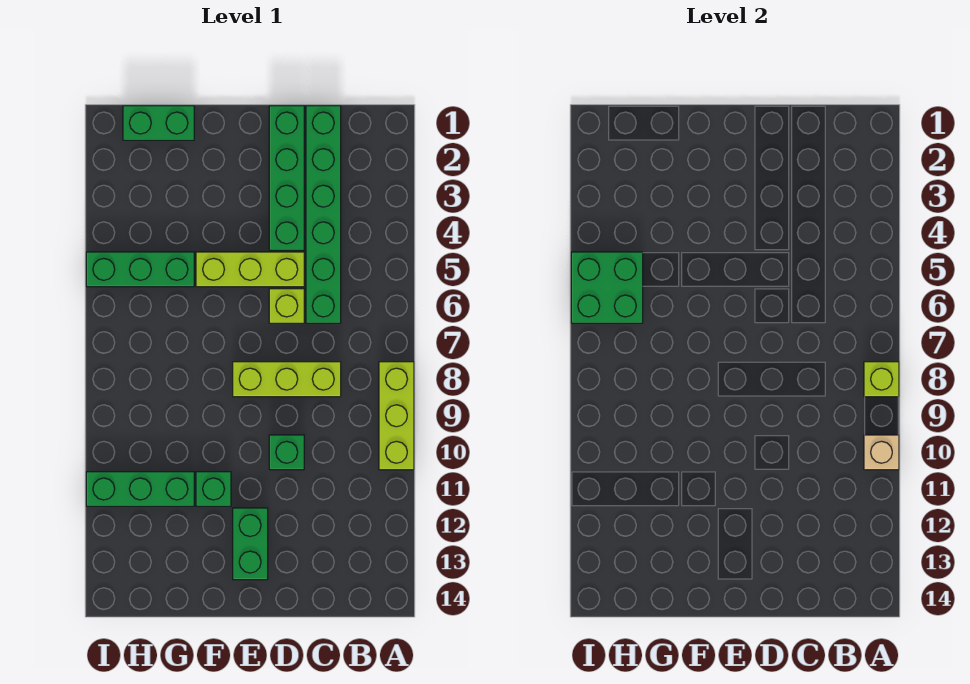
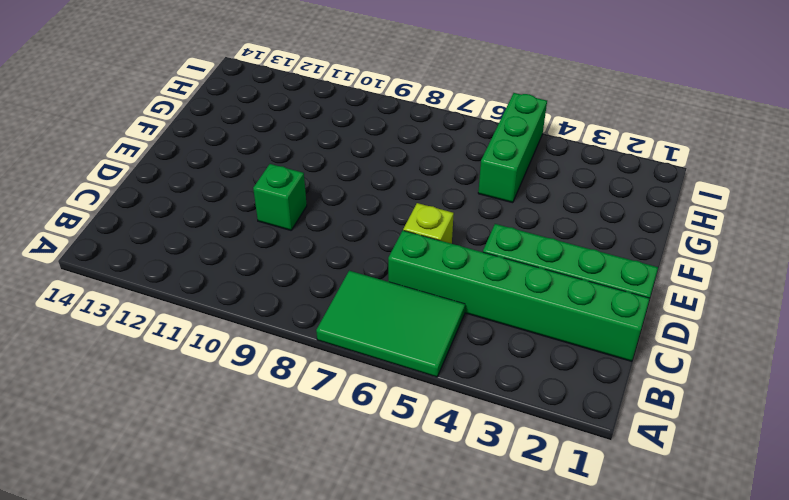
green tile A5:B7 level 1 -> none
none -> lime brick A8:A10 level 1
none -> lime brick C8:E8 level 1
none -> lime brick D5:F5 level 1

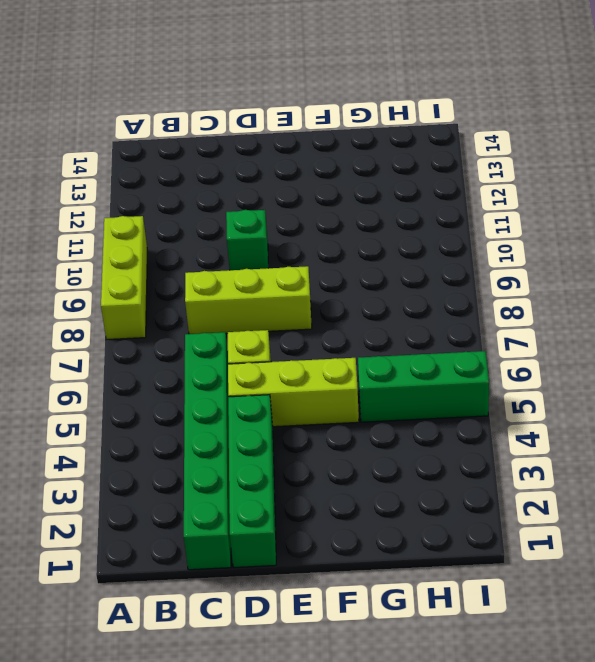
none -> green brick E12:E13 level 1
none -> green brick F11 level 1
none -> green brick G1:H1 level 1

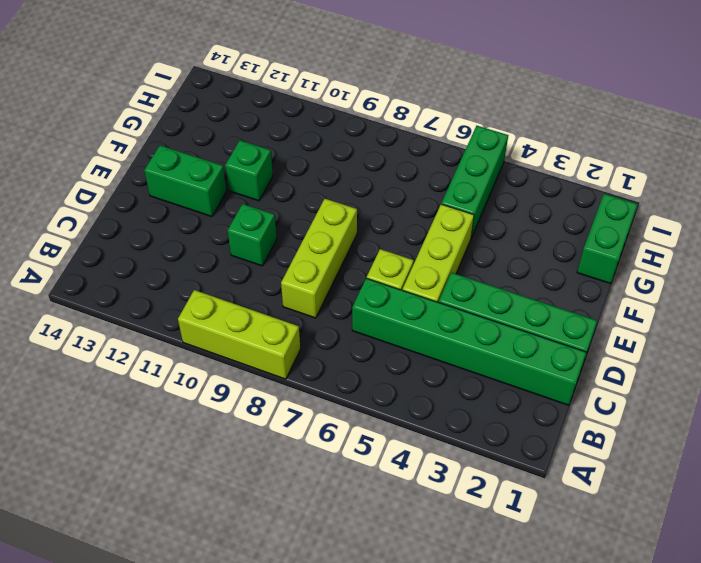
none -> green brick G11:I11 level 1
none -> lime brick A8 level 2
none -> tan brick A10 level 2

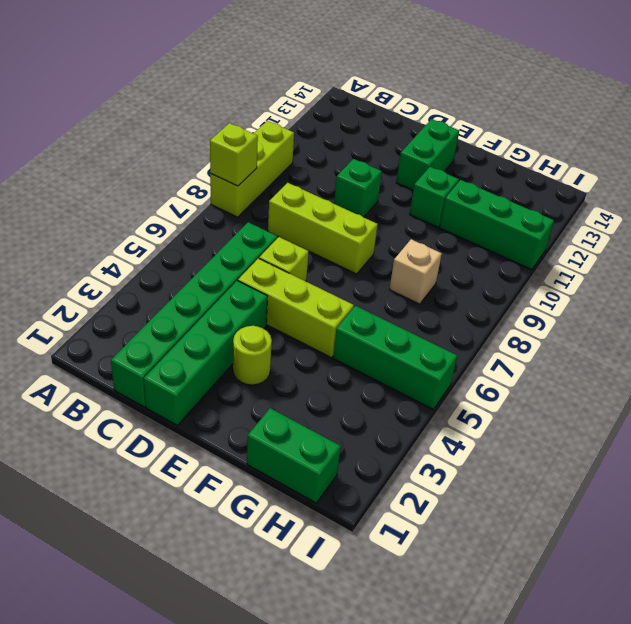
lime round brick E3 level 1 -> none
tan brick G8 level 1 -> tan brick A10 level 2
none -> green brick H5:I6 level 2

